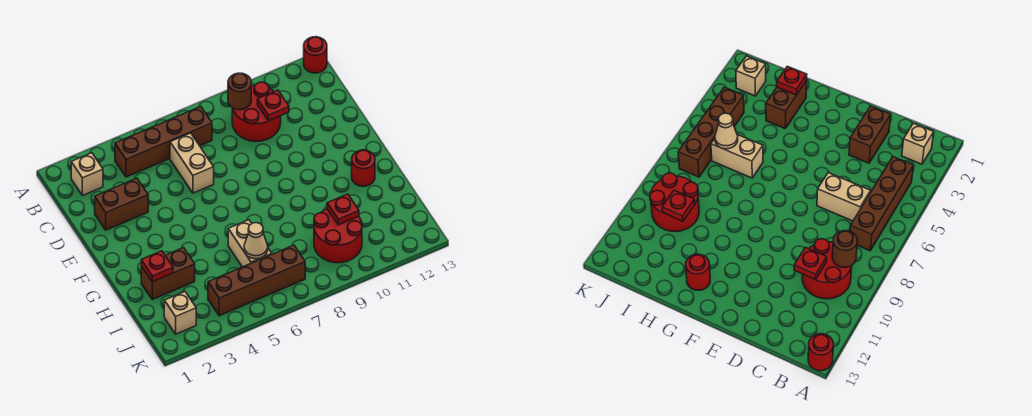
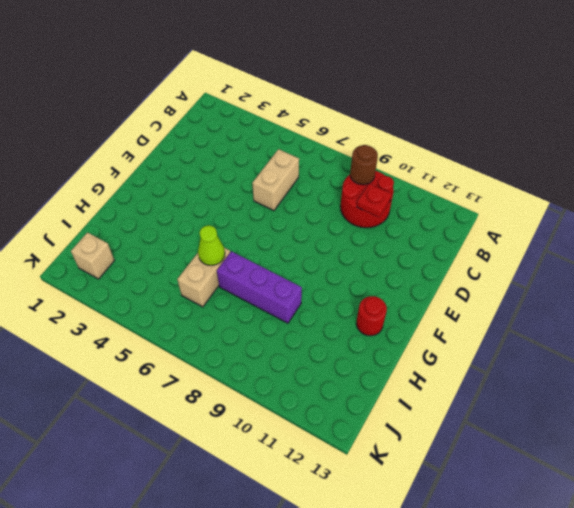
lime cone H6 level 2 -> none
purple brick H7:H9 level 1 -> none
none -> red round brick A13 level 1
none -> tan brick B2 level 1
none -> brown brick B4:B7 level 1

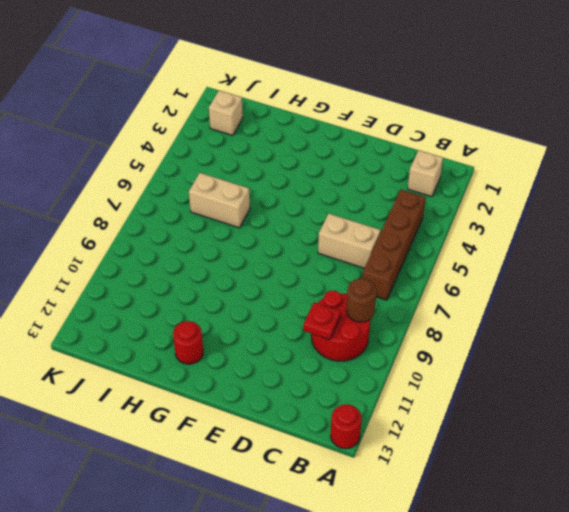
none -> brown brick D2:D3 level 1
none -> brown brick H2:H3 level 1
none -> red round brick I9:J10 level 1

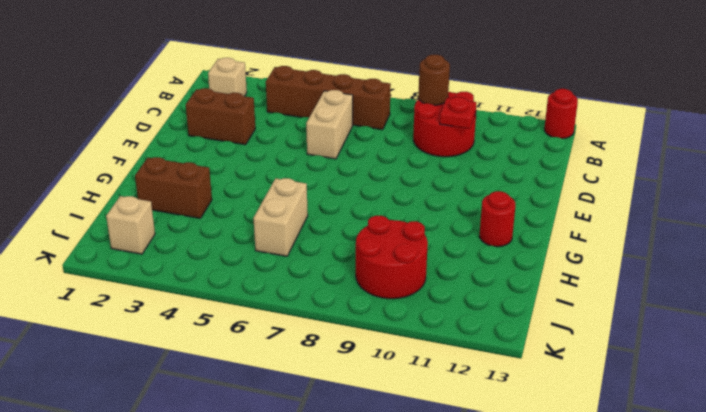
none -> brown brick J4:J7 level 1
none -> red plate H2 level 2
none -> tan cone I6 level 2

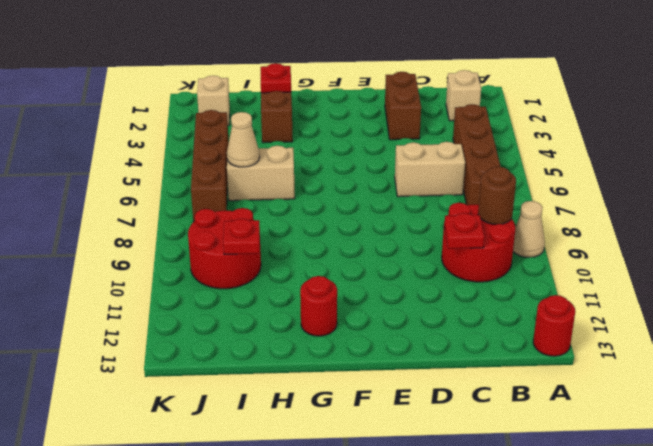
tan cone A9 level 1 -> none

